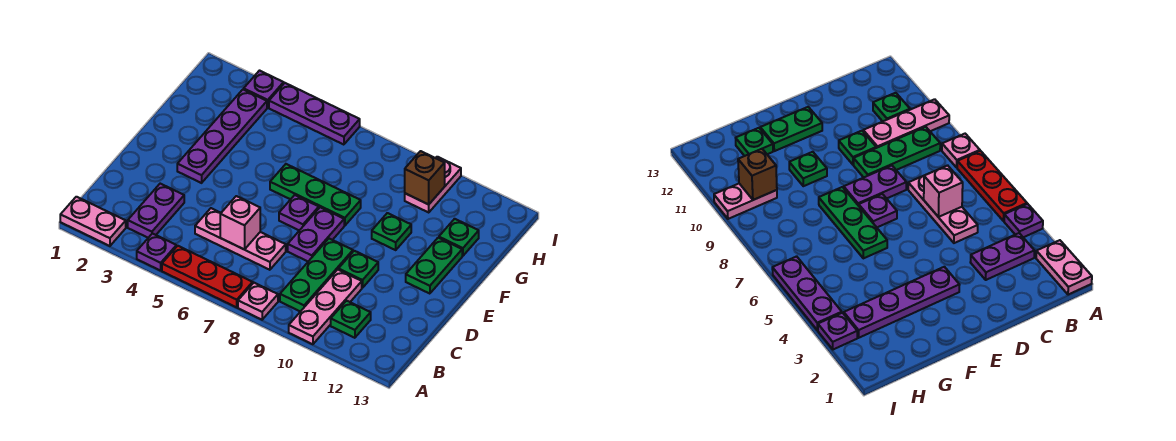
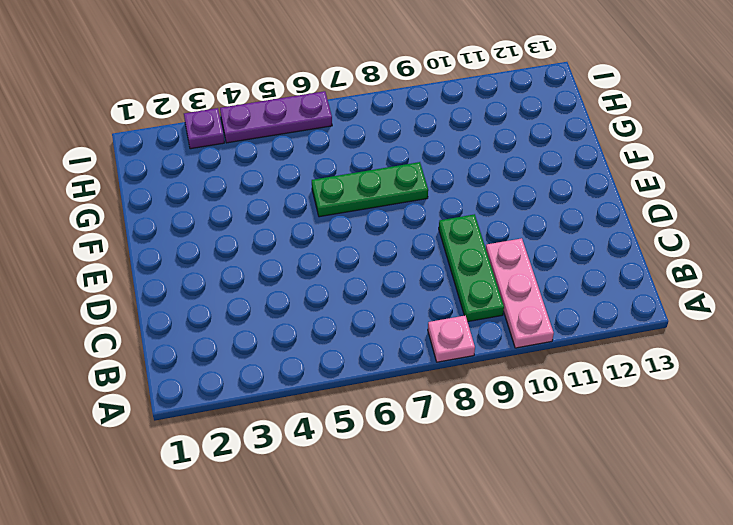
none -> pink plate A1:A2 level 1
none -> purple plate A4 level 1
none -> red plate A5:A7 level 1

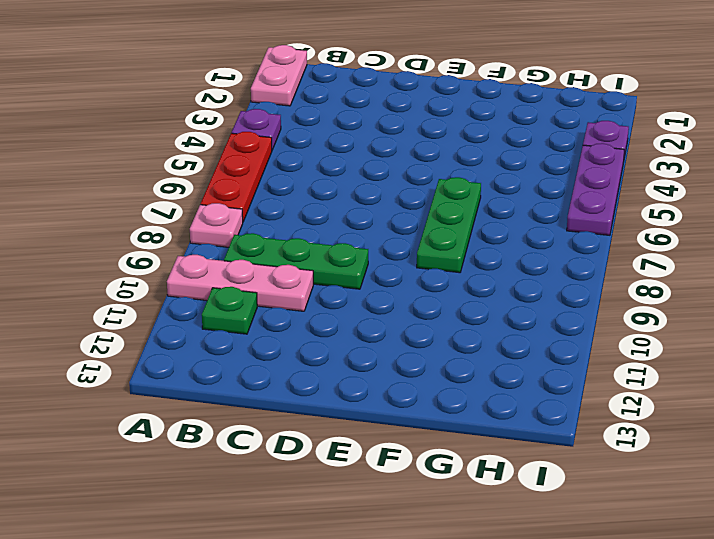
none -> purple plate B3:C3 level 1
none -> pink plate C5:C7 level 1
none -> purple plate D8:E8 level 1

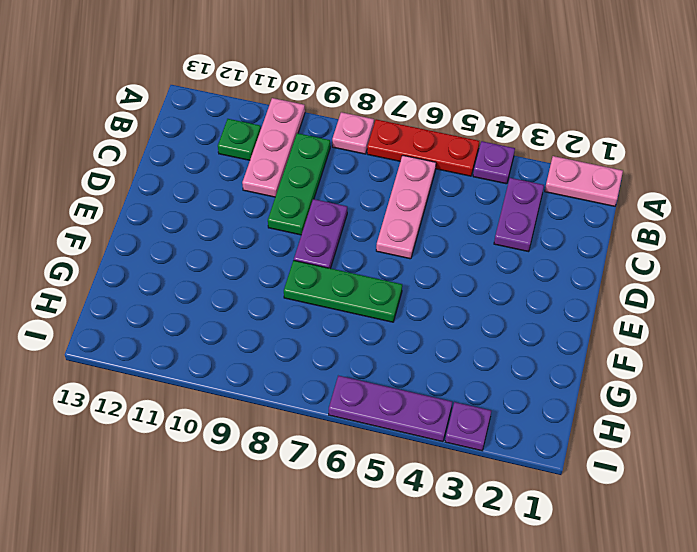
pink plate B6:D6 level 1 -> pink plate C5:C7 level 1
none -> green plate D10 level 1
none -> purple plate E3:H3 level 1
none -> purple plate E7 level 1

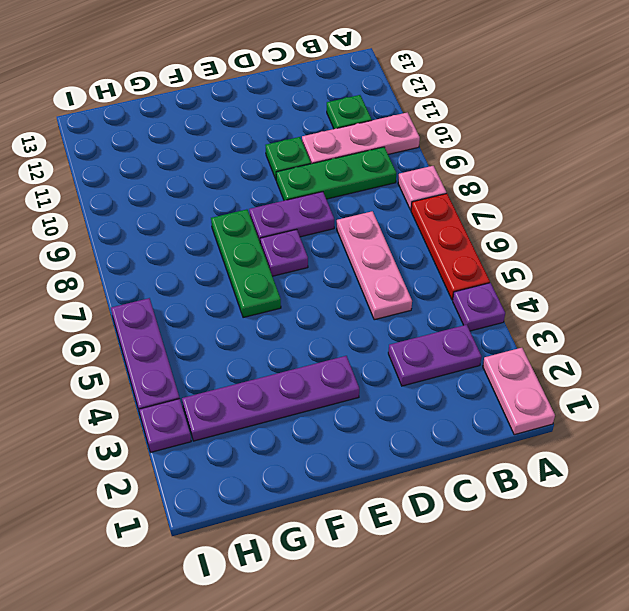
none -> green plate E12:F12 level 1
none -> green plate F10 level 1
none -> green plate G12 level 1

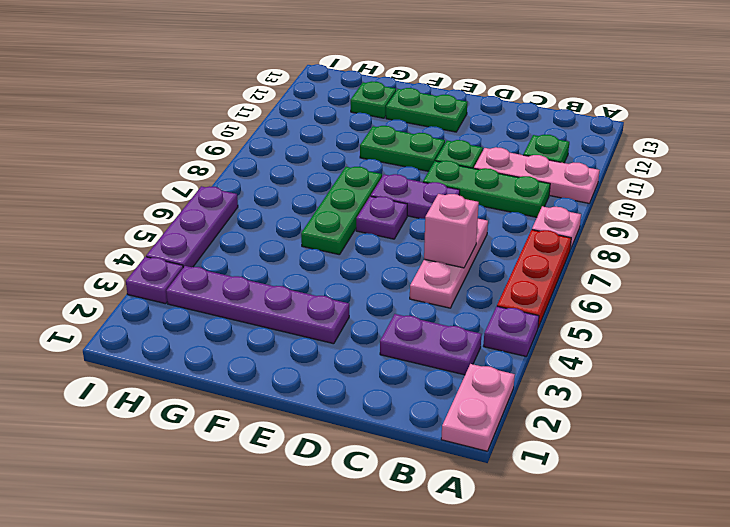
green plate E10:F10 level 1 -> green plate F10 level 1
none -> pink plate H10:I10 level 1
none -> brown brick H10 level 2

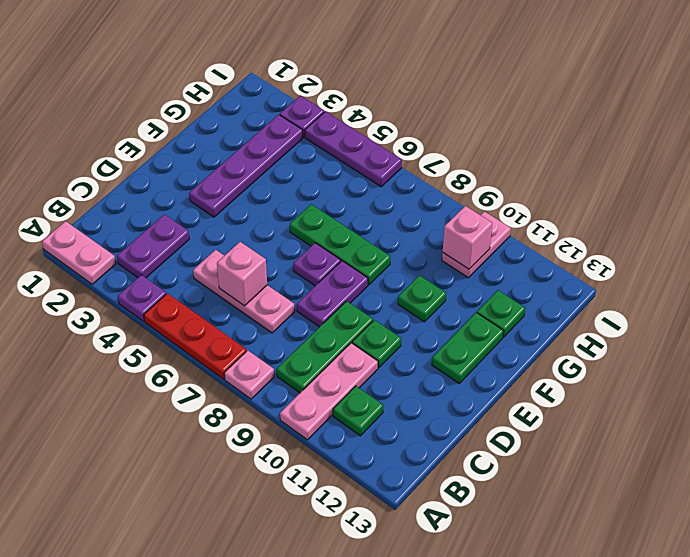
pink brick H10 level 2 -> brown brick H10 level 2

